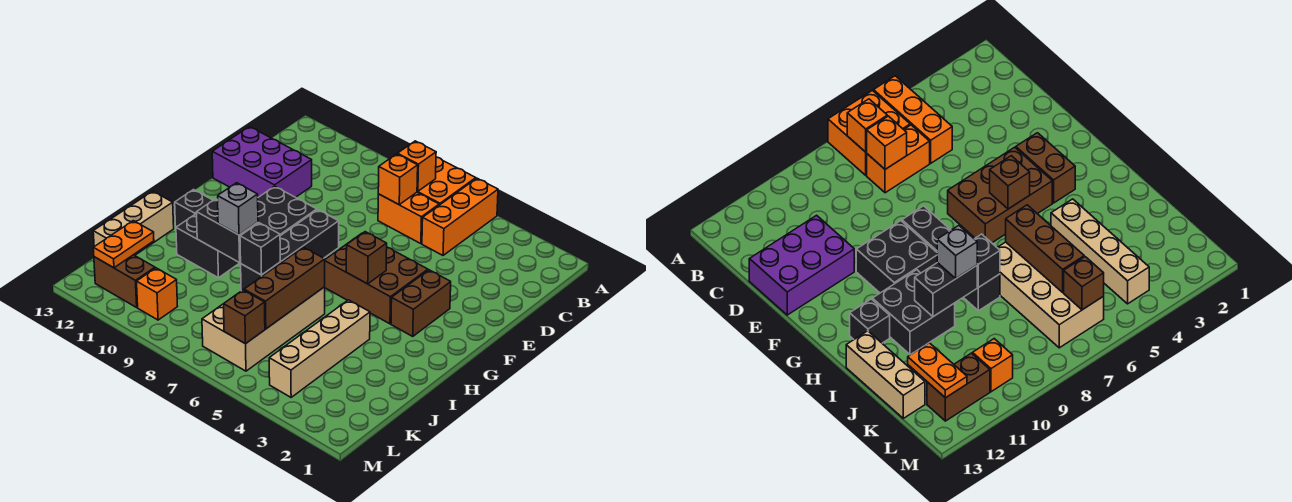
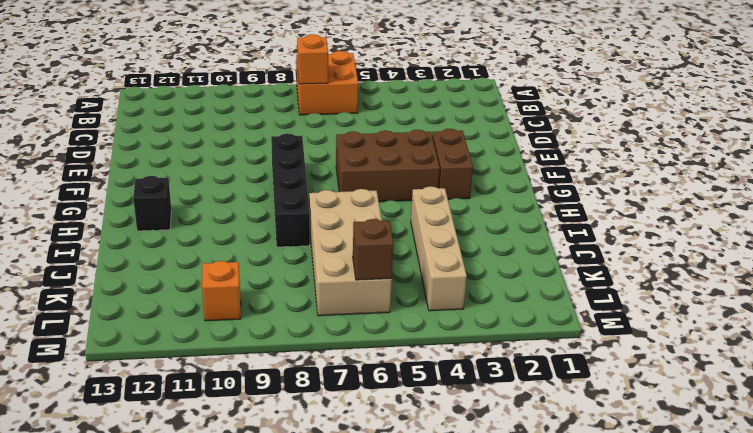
none -> orange brick A5:C5 level 1
none -> orange brick C6:C7 level 1
none -> purple brick D11:E13 level 1

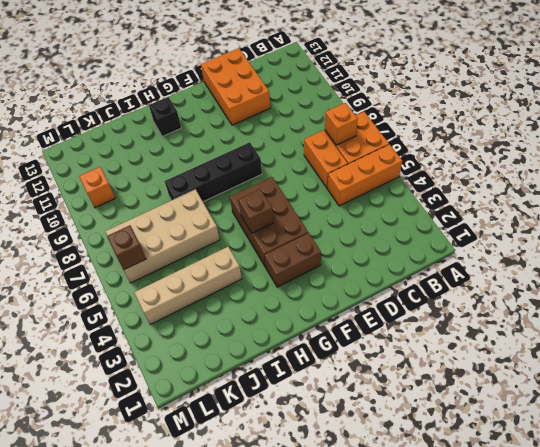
orange brick D11:E13 level 1 -> purple brick D11:E13 level 1
none -> black brick F9:G10 level 1
none -> black brick H10:I11 level 1
none -> tan brick I13:K13 level 1

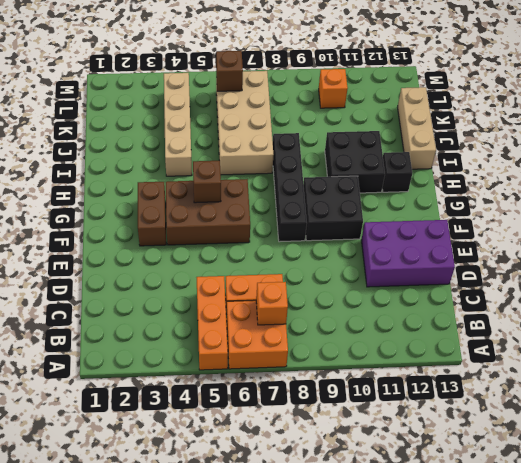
none -> brown brick L11:L12 level 1
none -> orange brick C7 level 2
none -> brown brick I6:K6 level 2

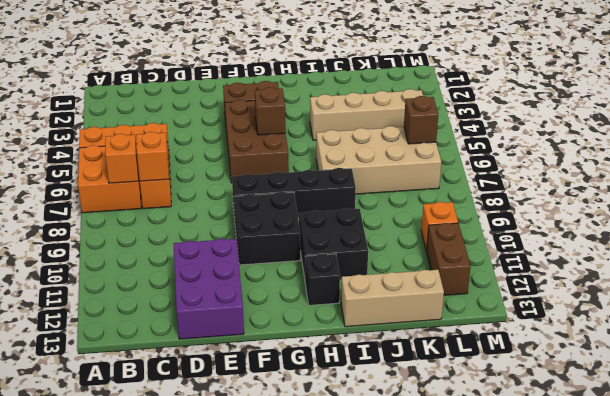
none -> brown brick I6:K6 level 2
none -> black brick I8 level 2
none -> black brick I9:I10 level 2

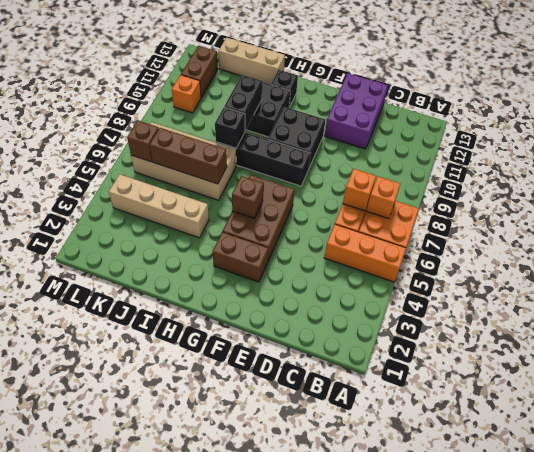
none -> orange plate K12:L12 level 2
none -> grey brick I9 level 3

